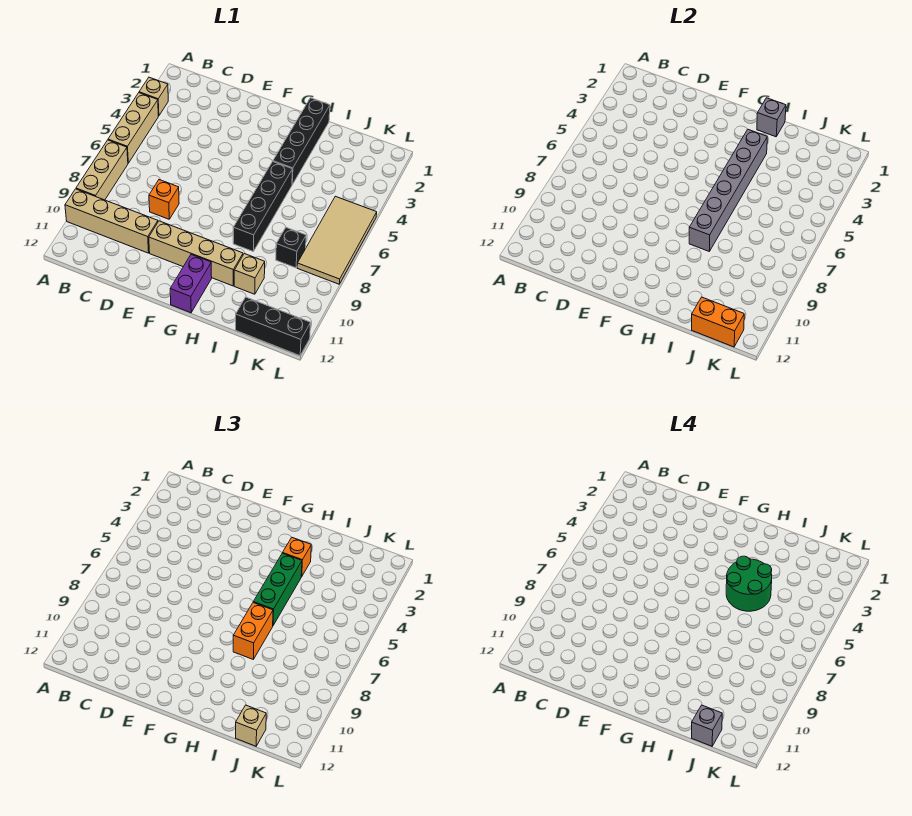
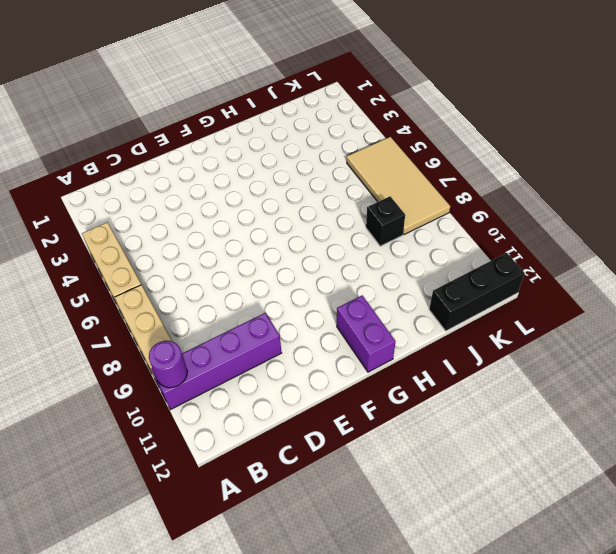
purple brick A10:D10 level 1 -> tan brick A10:D10 level 1
purple round brick A10 level 2 -> none
none -> tan brick A3 level 1
none -> orange brick D8 level 1
none -> tan brick E10:H10 level 1

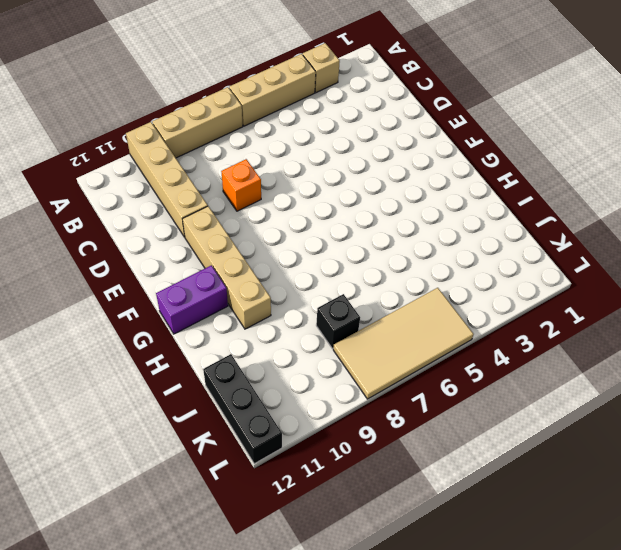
none -> black brick H1:H4 level 1
none -> black brick H5:H8 level 1
none -> tan brick I10 level 1

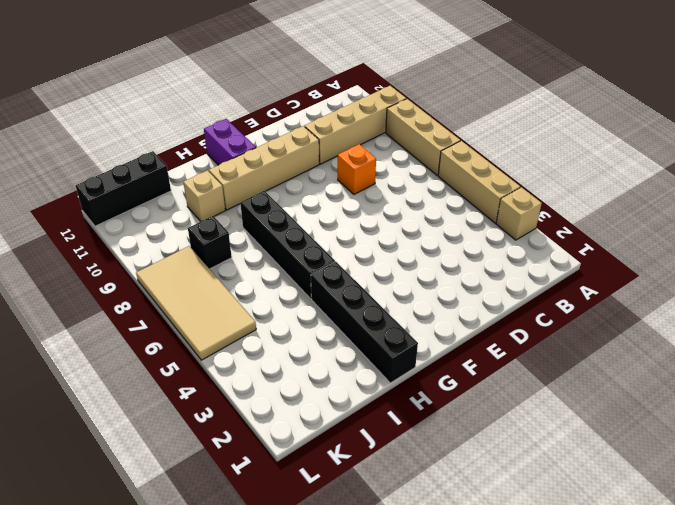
none -> grey brick H1 level 2
none -> grey brick H3:H8 level 2
none -> orange brick J12:K12 level 2

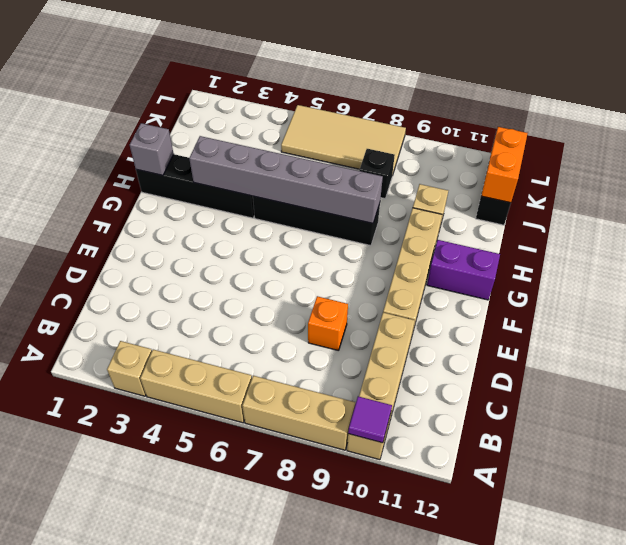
purple tile A10 level 2 -> none
none -> orange brick H3 level 3
none -> green brick H4:H6 level 3
none -> orange brick H7:H8 level 3

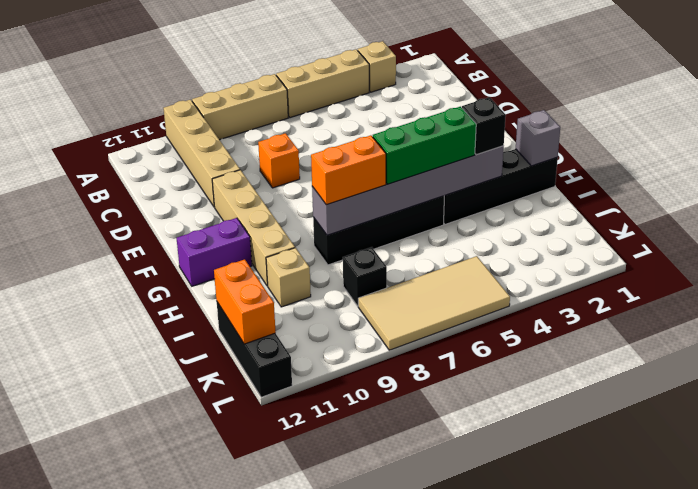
black brick H3 level 3 -> orange brick H3 level 3
none -> tan brick J12 level 3
none -> green round brick H4:I5 level 4
none -> grey brick J12 level 4

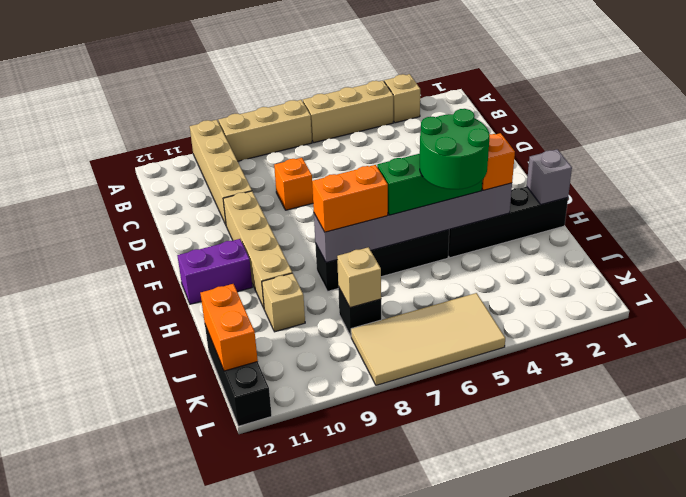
tan brick J8 level 2 -> tan brick J12 level 3
none -> grey brick J12 level 4

